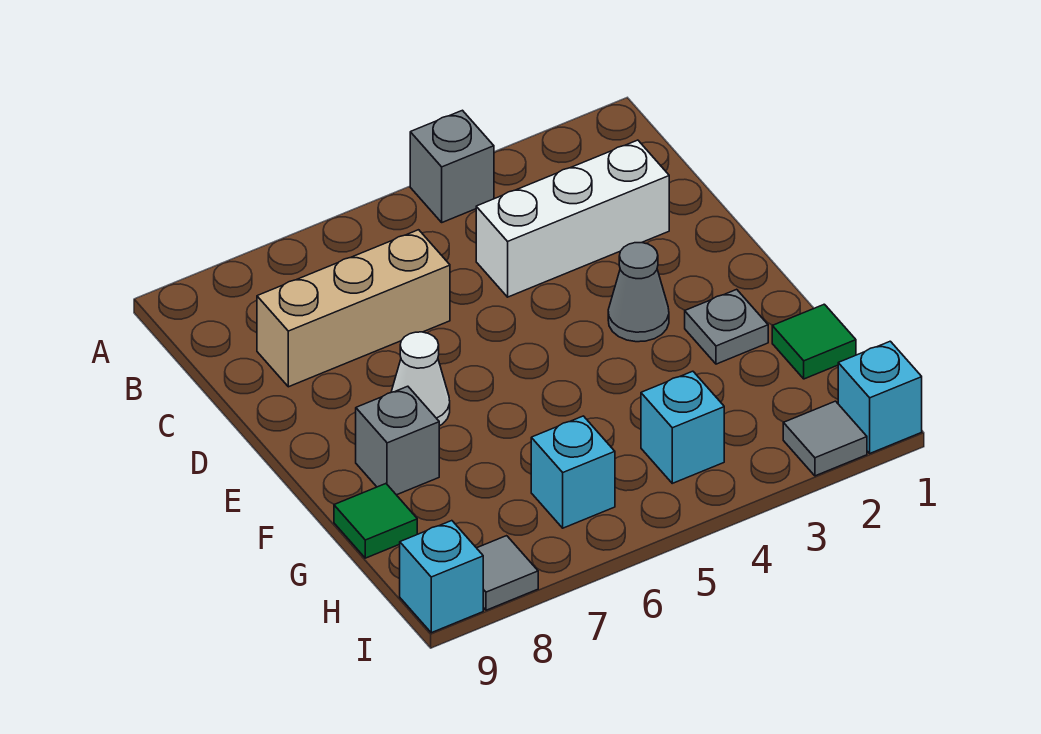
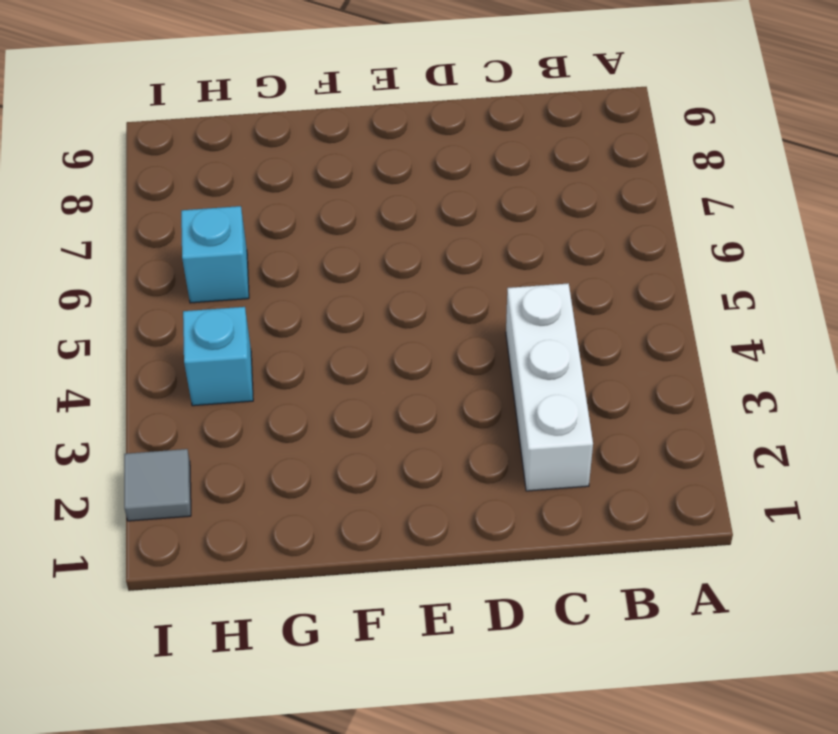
none -> grey brick A4 level 1
none -> tan brick C6:C8 level 1
none -> grey cone E3 level 1

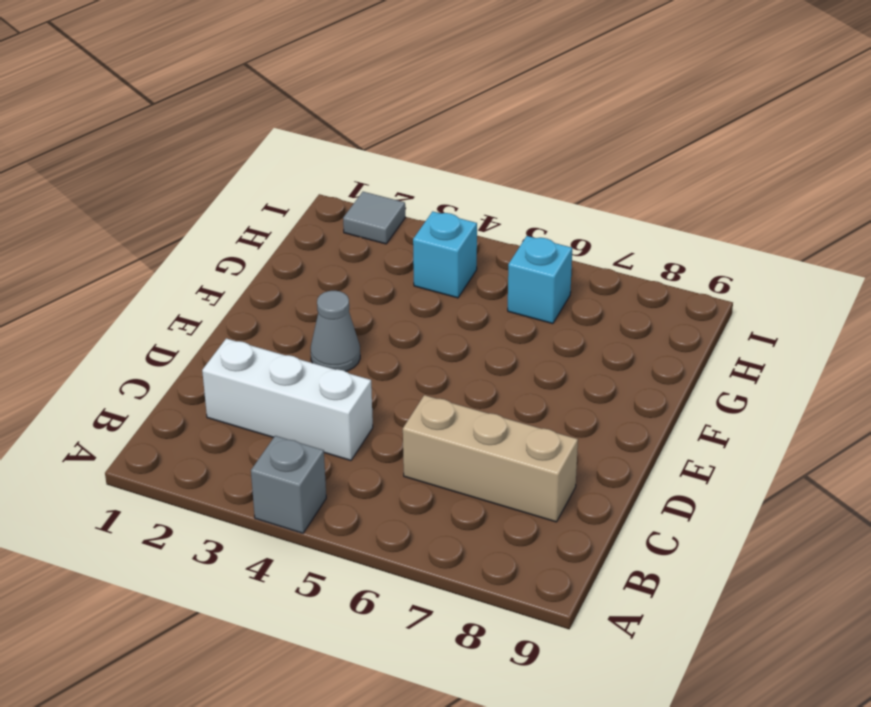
none -> white cone E7 level 1
none -> grey plate F2 level 1
none -> grey brick F8 level 1

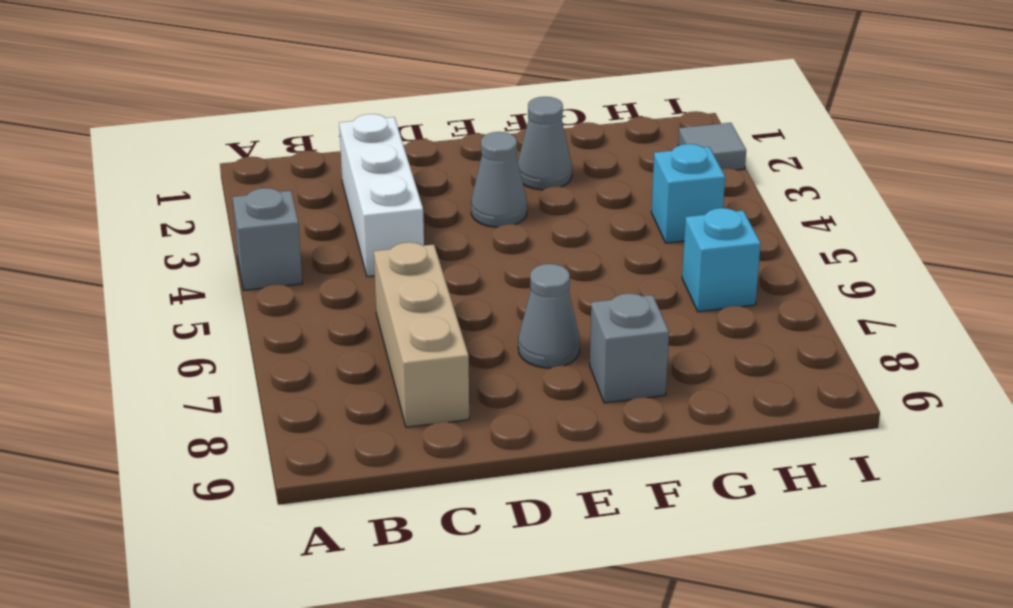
grey cone E7 level 1 -> white cone E7 level 1
grey cone F2 level 1 -> grey plate F2 level 1
none -> green tile G1 level 1
none -> green tile G9 level 1
none -> cyan brick I1 level 1

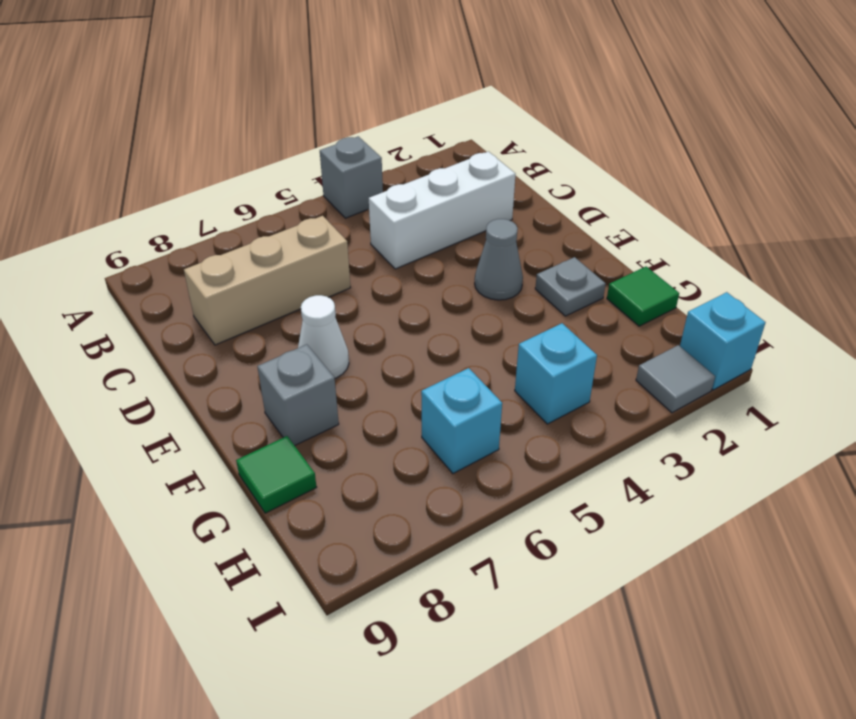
none -> grey tile I8 level 1
none -> cyan brick I9 level 1

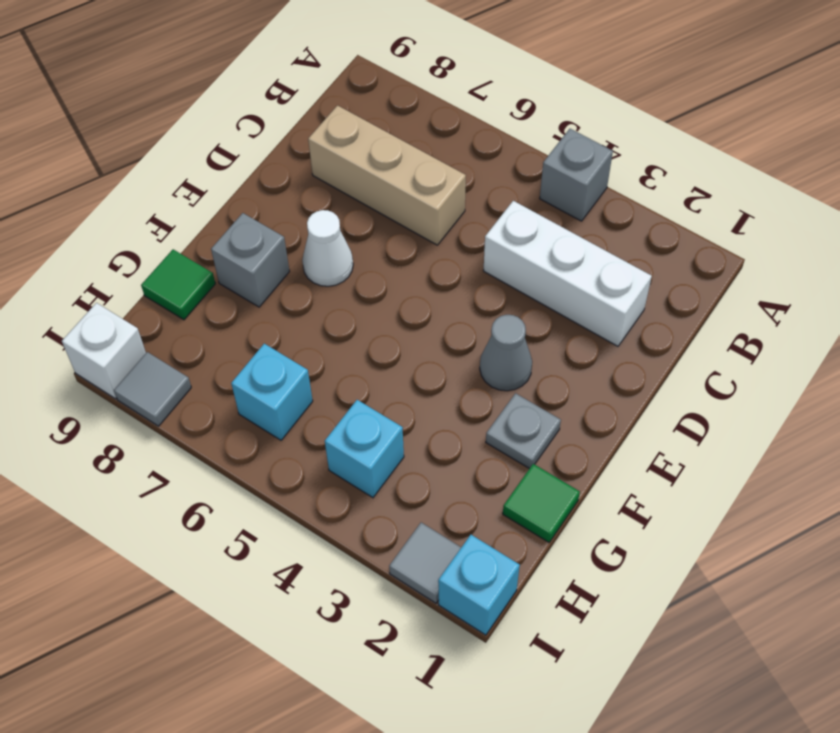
white brick I9 level 1 -> cyan brick I9 level 1

